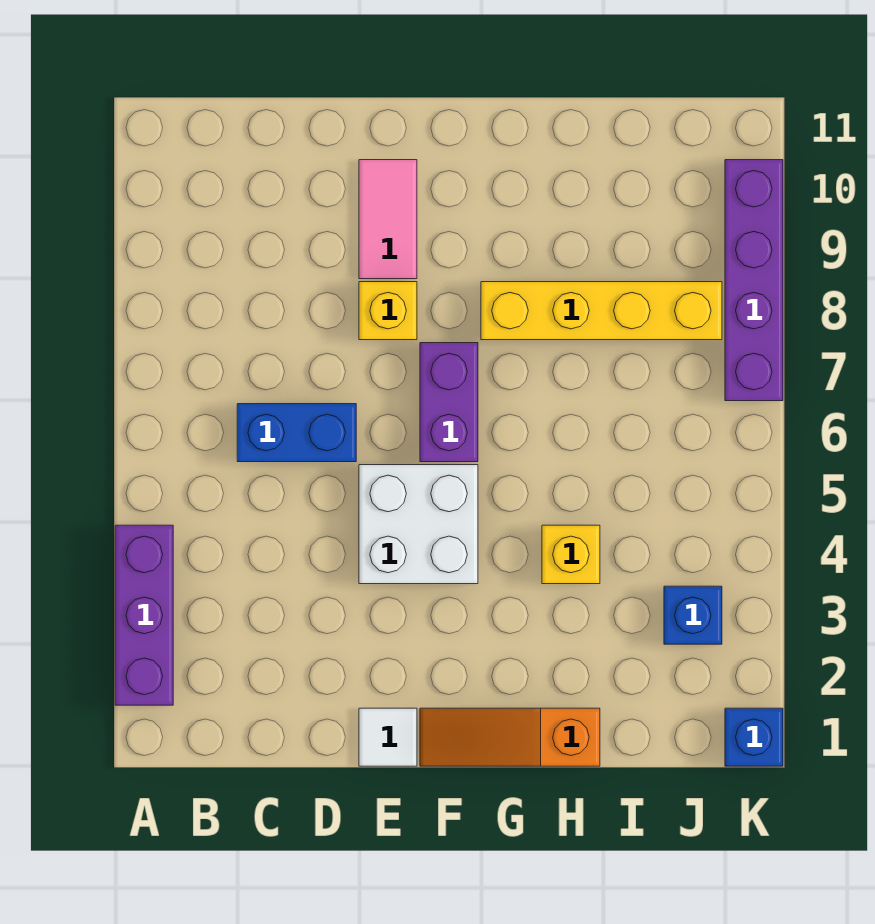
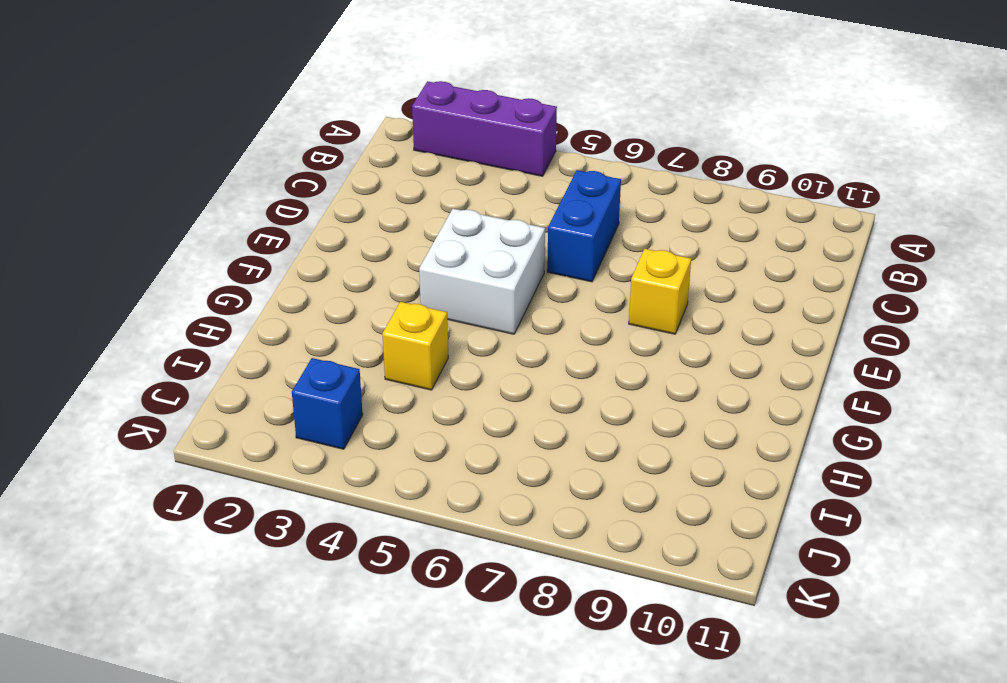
none -> white tile E1 level 1
none -> pink tile E9:E10 level 1
none -> orange slope F1:H1 level 1 top H

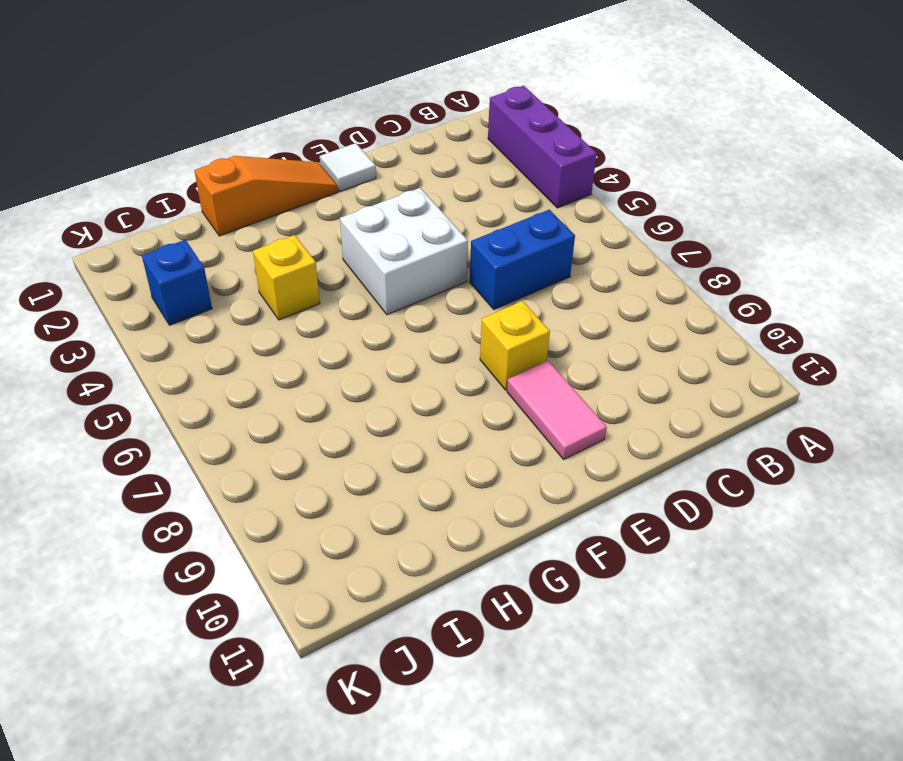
none -> purple brick F6:F7 level 1
none -> yellow brick G8:J8 level 1
none -> blue brick K1 level 1

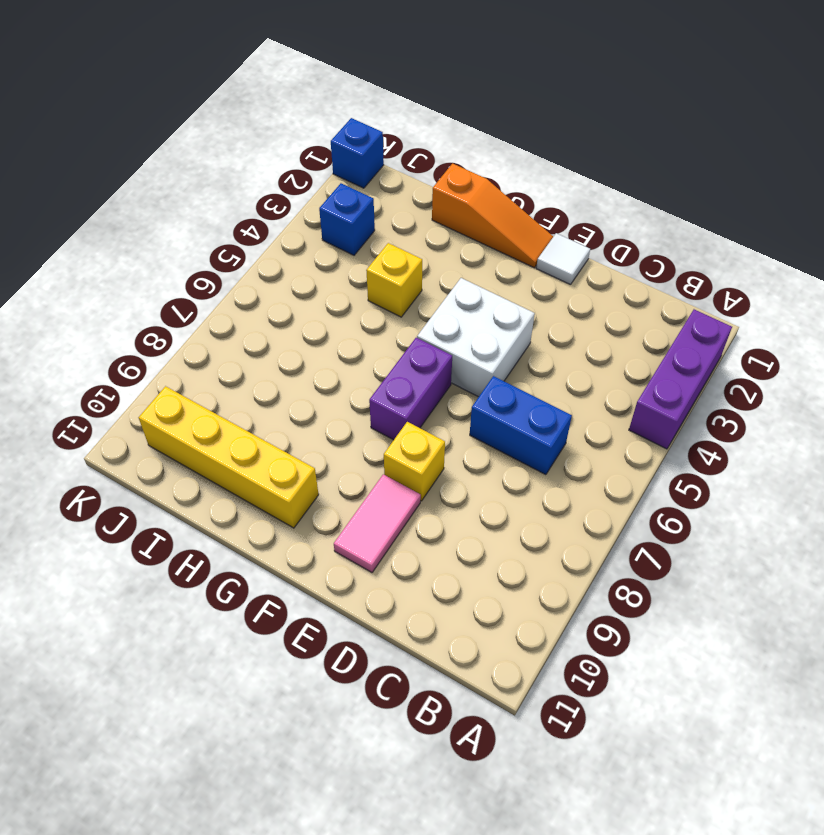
yellow brick G10:J10 level 1 -> yellow brick G8:J8 level 1
none -> purple brick K7:K10 level 1

